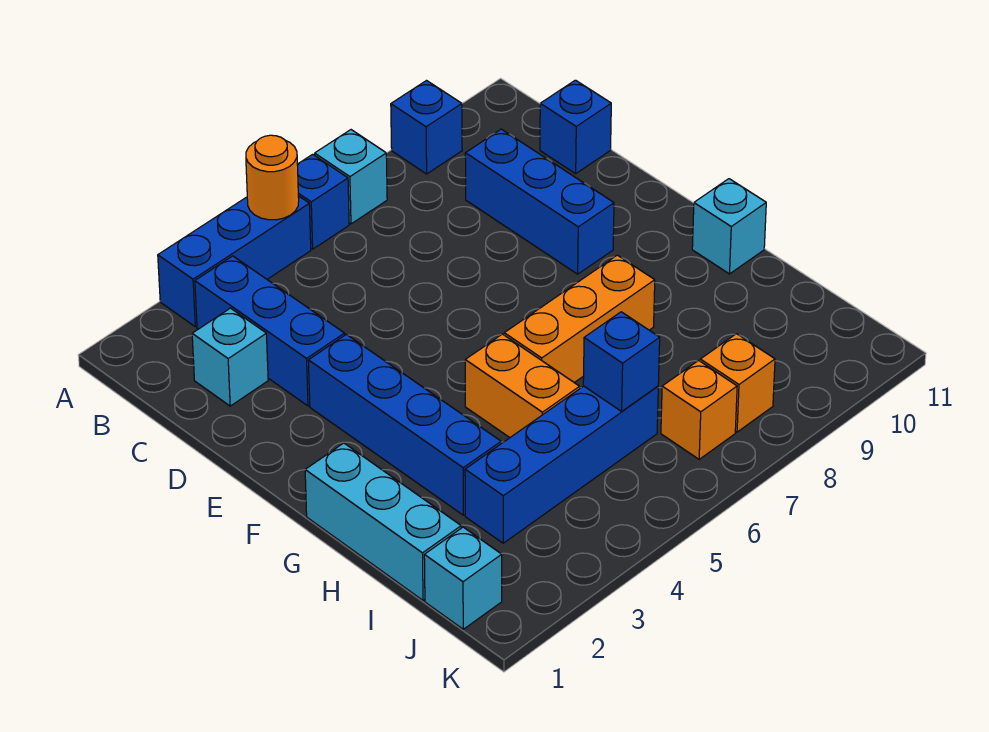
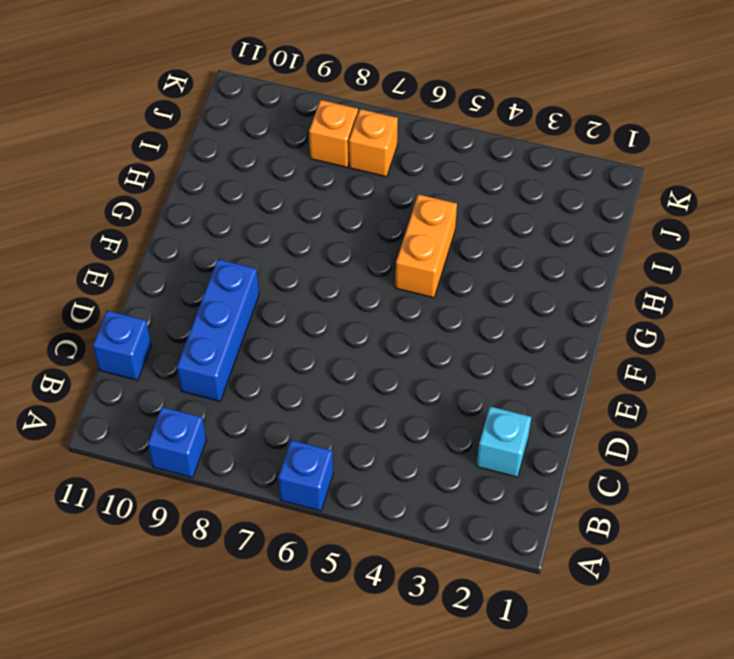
none -> blue brick A3:A5 level 1
none -> cyan brick A7 level 1
none -> blue brick B3:D3 level 1

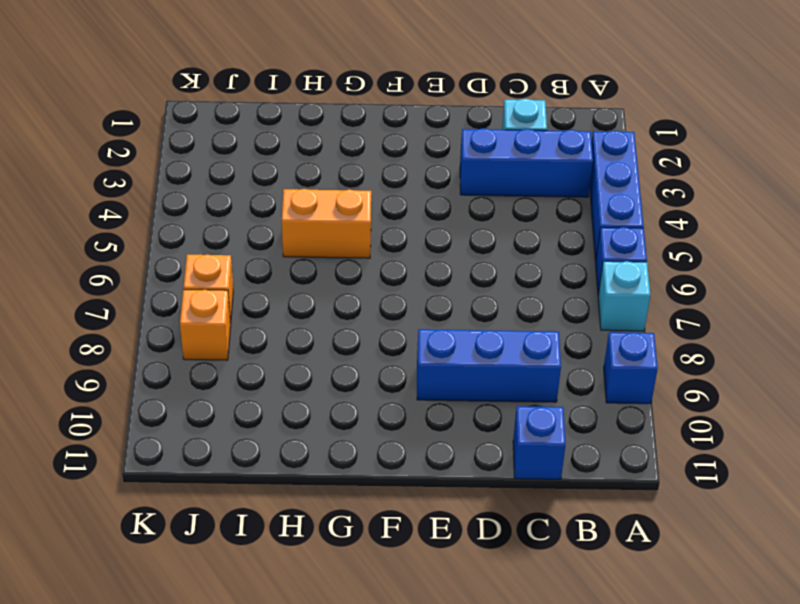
none -> blue brick E3:H3 level 1
none -> cyan brick G1:I1 level 1
none -> orange brick G6:G8 level 1

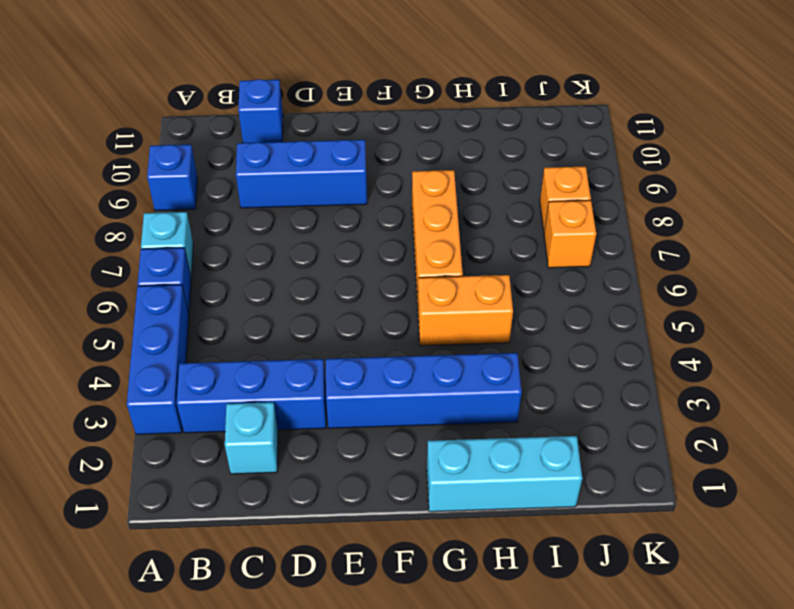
none -> cyan brick G11 level 1
none -> blue brick I3:I6 level 1
none -> cyan brick J1 level 1

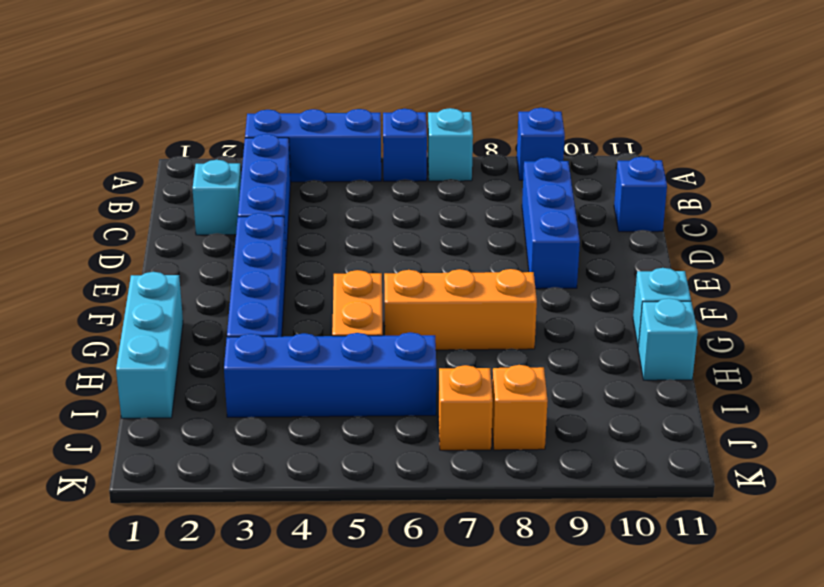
cyan brick H11 level 1 -> cyan brick J1 level 1
none -> orange round brick A5 level 2
none -> blue brick I6 level 2

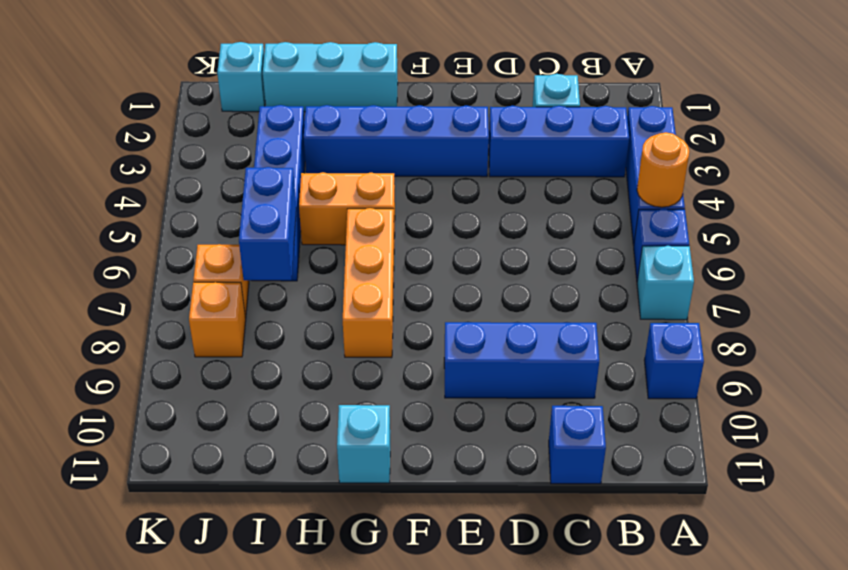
blue brick I6:I7 level 2 -> blue brick I6 level 2

